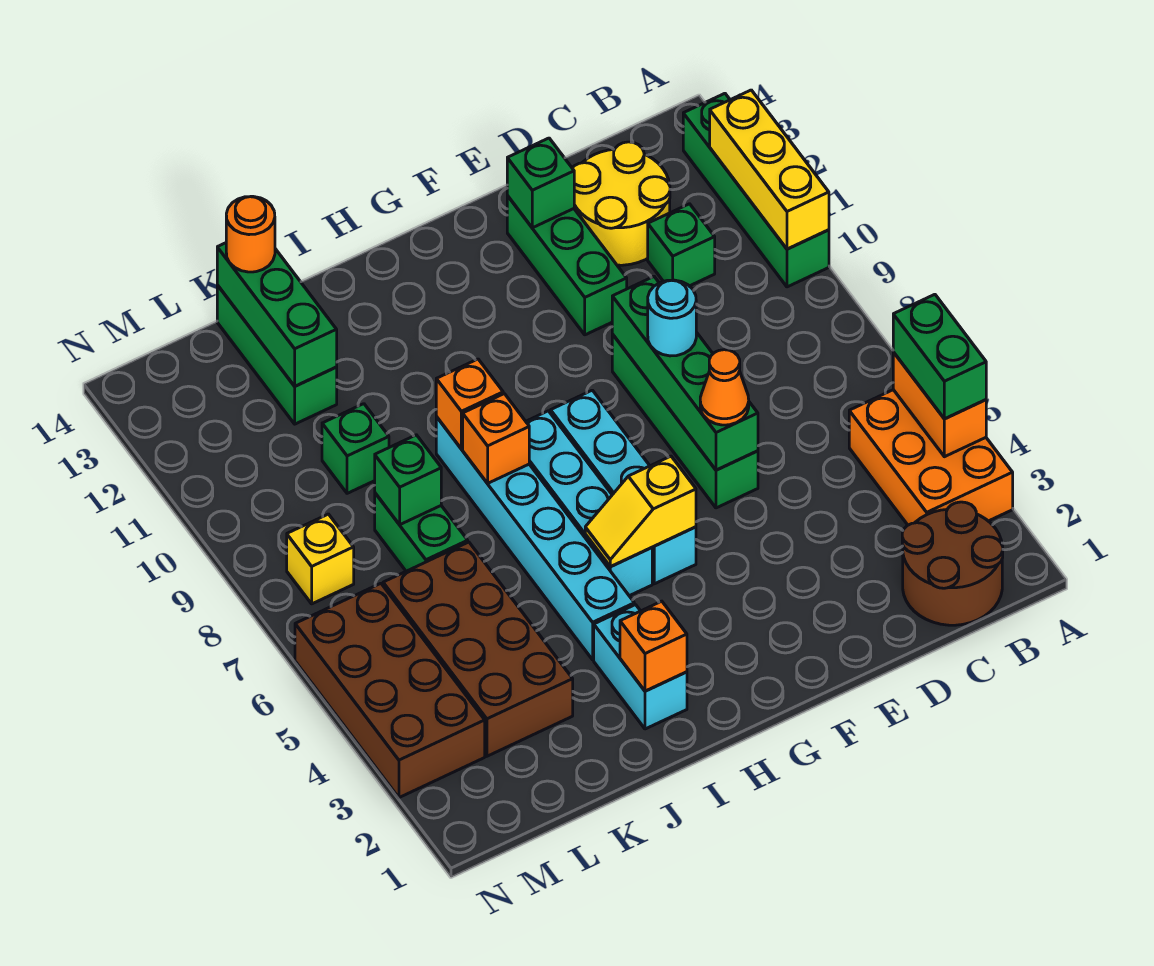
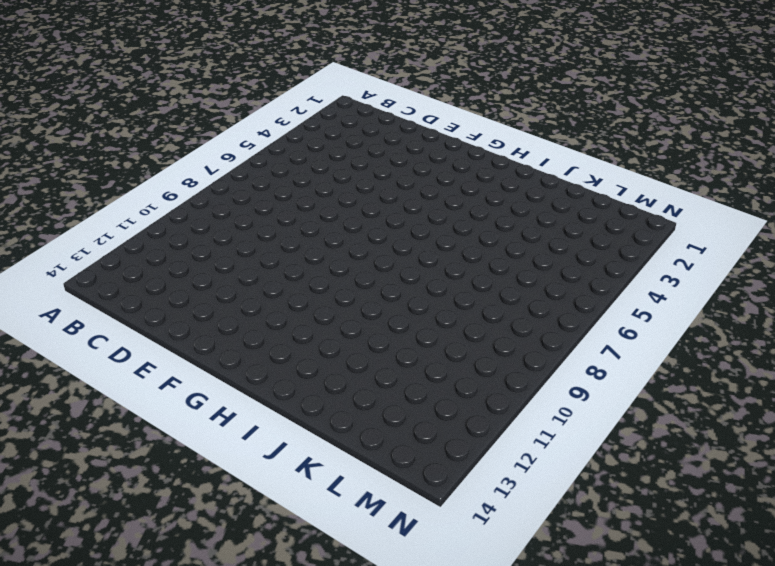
none -> orange brick A3:B5 level 1
none -> green brick A10:A13 level 1
none -> brown round brick B1:C2 level 1
none -> green brick C11 level 1

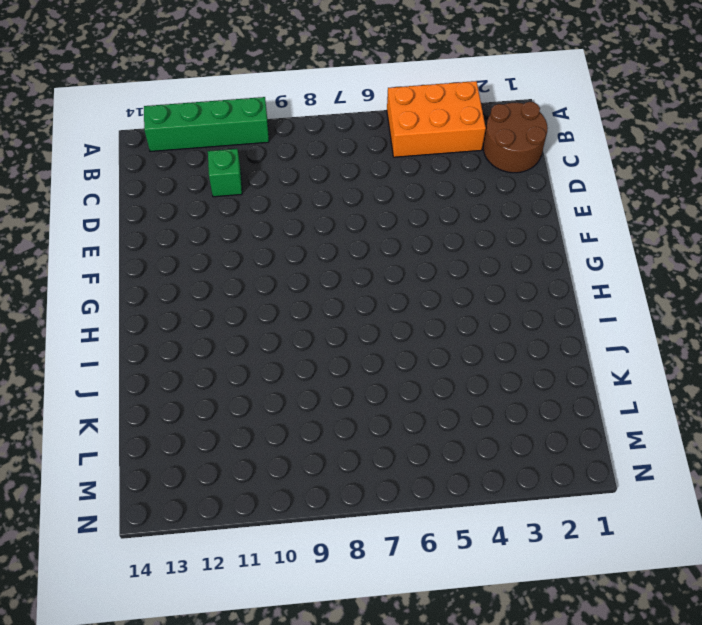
none -> yellow round brick C12:D13 level 1
none -> green brick E6:E9 level 1
none -> green brick E11:E13 level 1
none -> cyan brick G5:G8 level 1

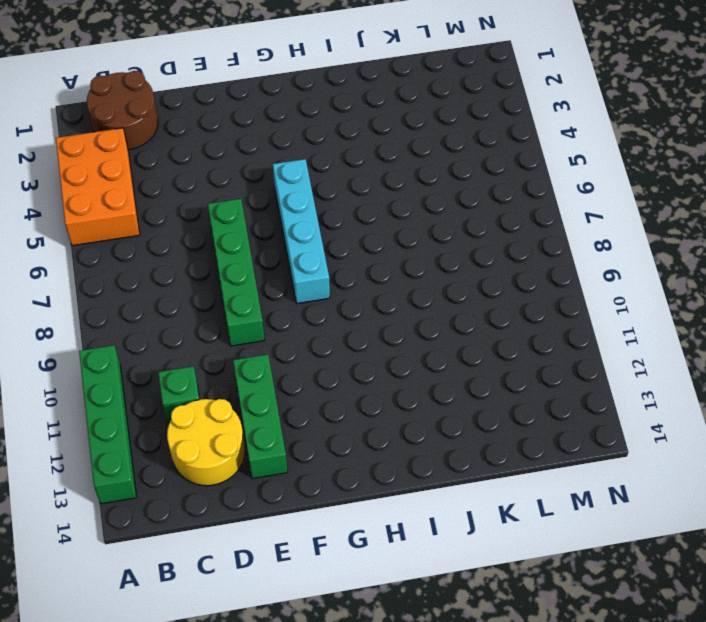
none -> cyan brick H5:H8 level 1
none -> cyan brick I2:I3 level 1
none -> cyan brick I4:I9 level 1
none -> brown brick K3:L6 level 1

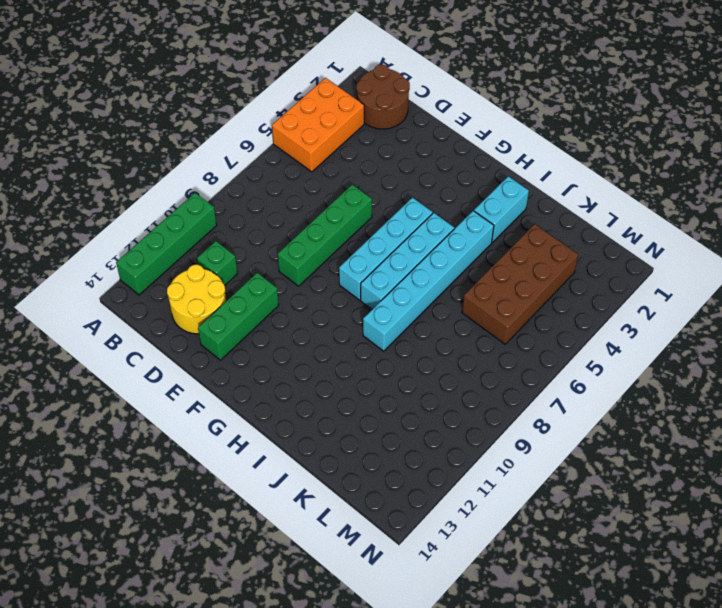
none -> green brick K7:K8 level 1
none -> green brick K10 level 1
none -> green brick K12:K14 level 1
none -> brown brick M3:N6 level 1

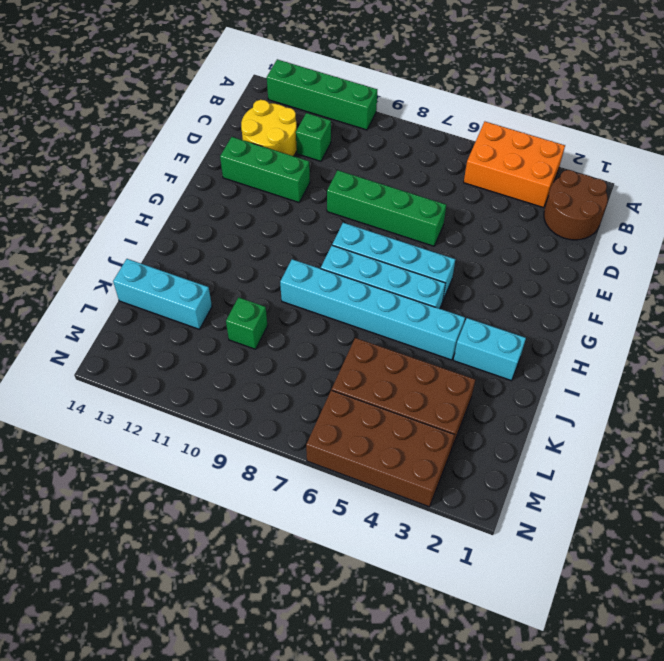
cyan brick K12:K14 level 1 -> green brick K12:K14 level 1
none -> green brick K7:K8 level 1
none -> yellow brick M8 level 1
none -> orange brick A4:A5 level 2
none -> yellow brick A10:A12 level 2

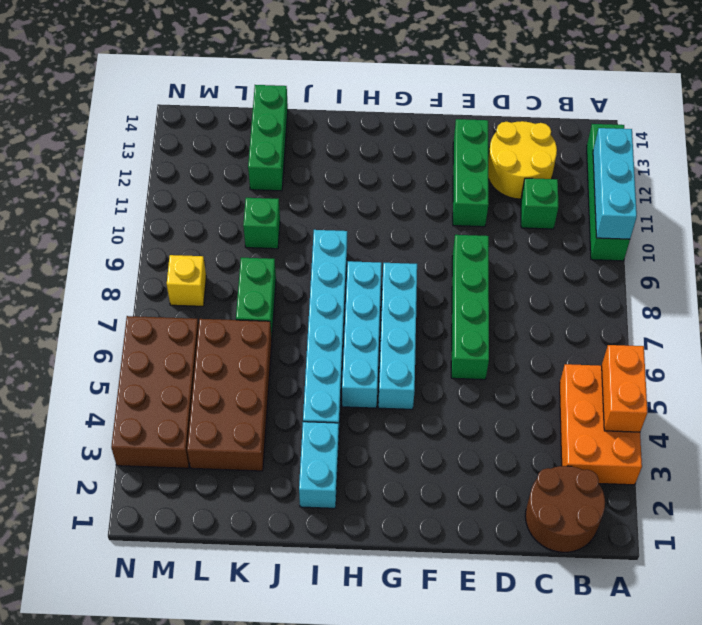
cyan brick A10:A12 level 2 -> yellow brick A10:A12 level 2
none -> green brick E6:E9 level 2
none -> green brick E13 level 2
none -> yellow slope G5:H5 level 2 top G
none -> orange brick I2 level 2

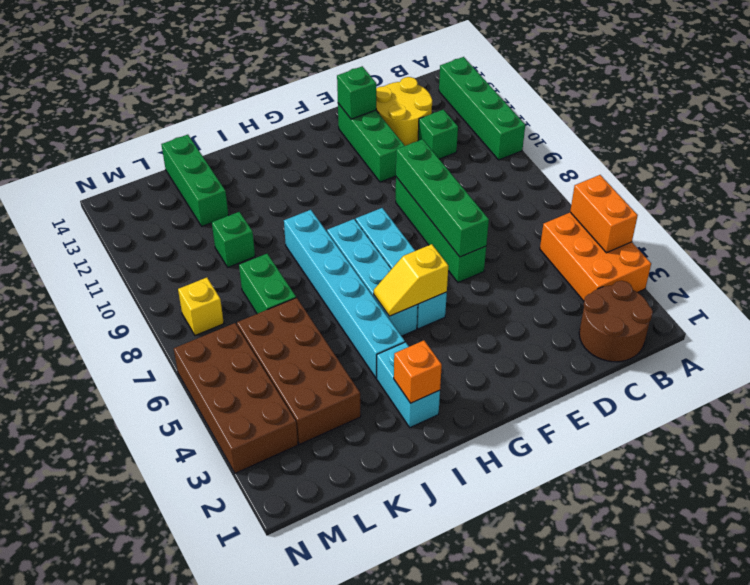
none -> yellow brick A10:A12 level 2
none -> orange brick I8 level 2
none -> orange brick I9 level 2
none -> green brick K8 level 2

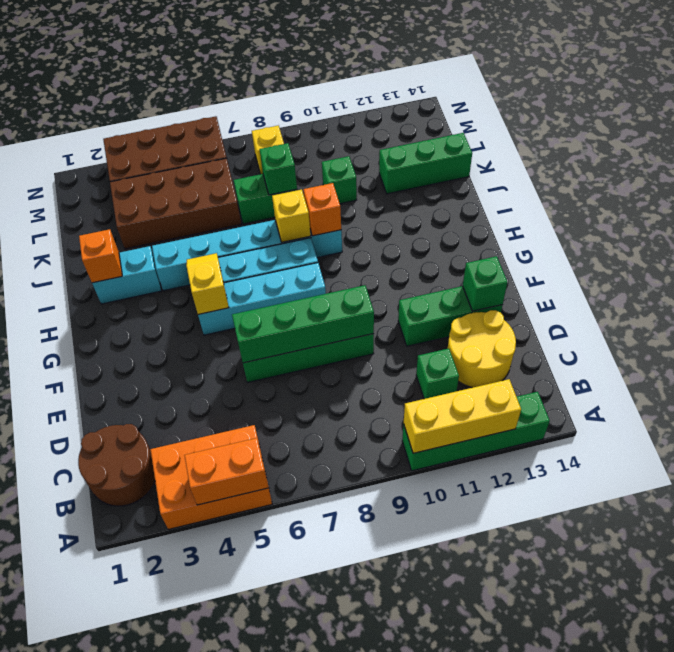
yellow brick I8 level 2 -> orange brick I8 level 2
none -> green brick K12:K14 level 2
none -> green brick A4:A5 level 3
none -> orange cone E6 level 3
none -> cyan round brick E8 level 3

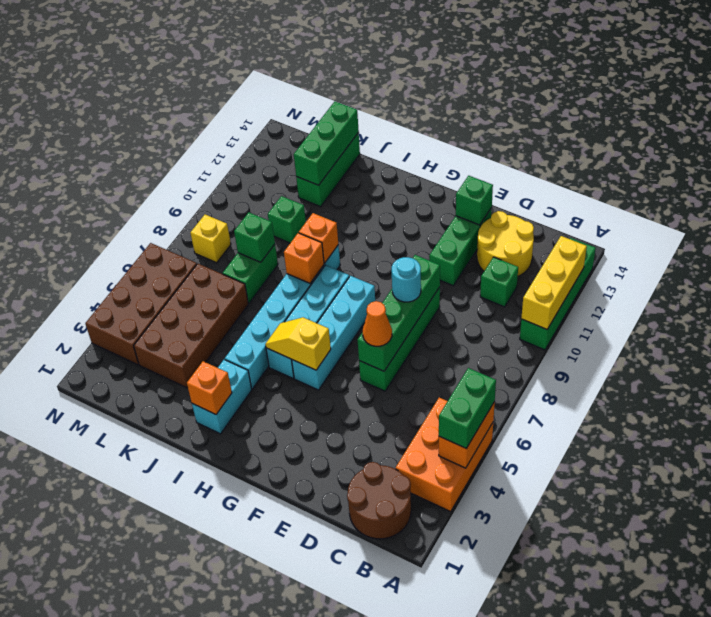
none -> orange round brick K14 level 3

